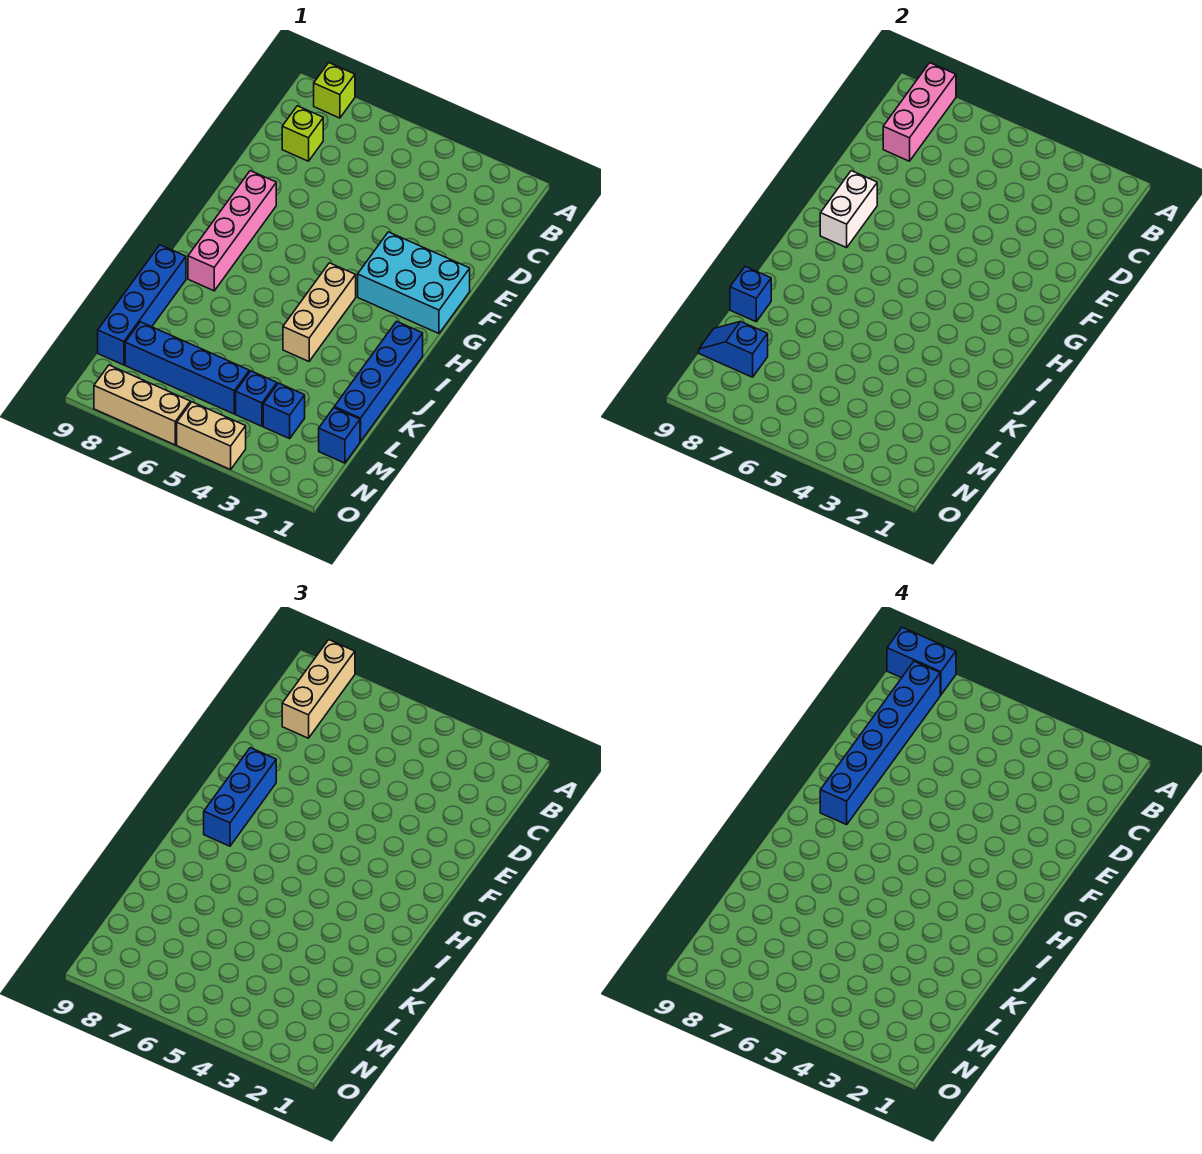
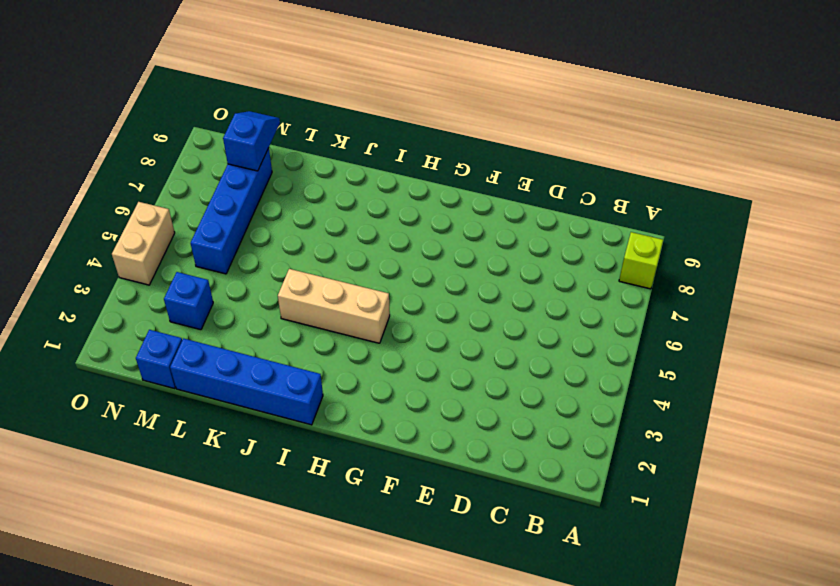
none -> lime brick C8 level 1
none -> cyan brick F1:G3 level 1
none -> pink brick F8:I8 level 1

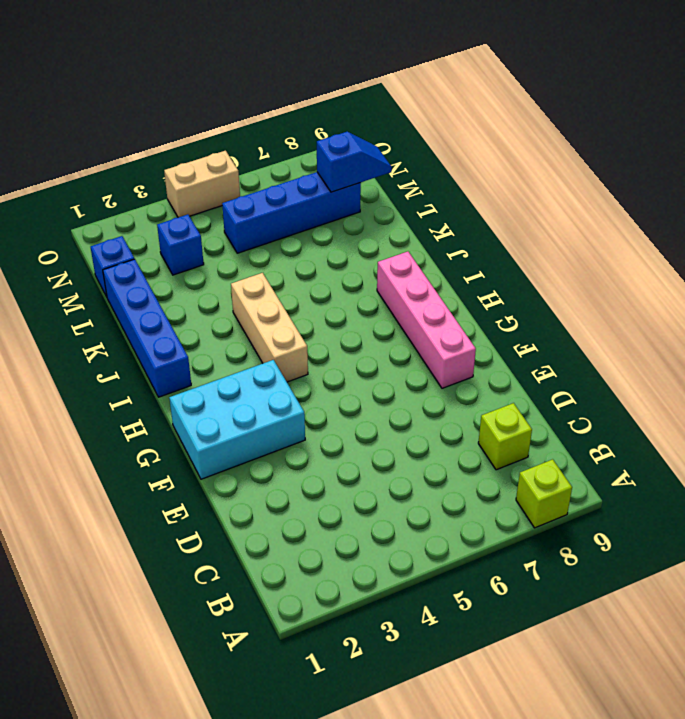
none -> blue brick J9:M9 level 1
none -> blue brick M4 level 1
none -> tan brick O6:O8 level 1

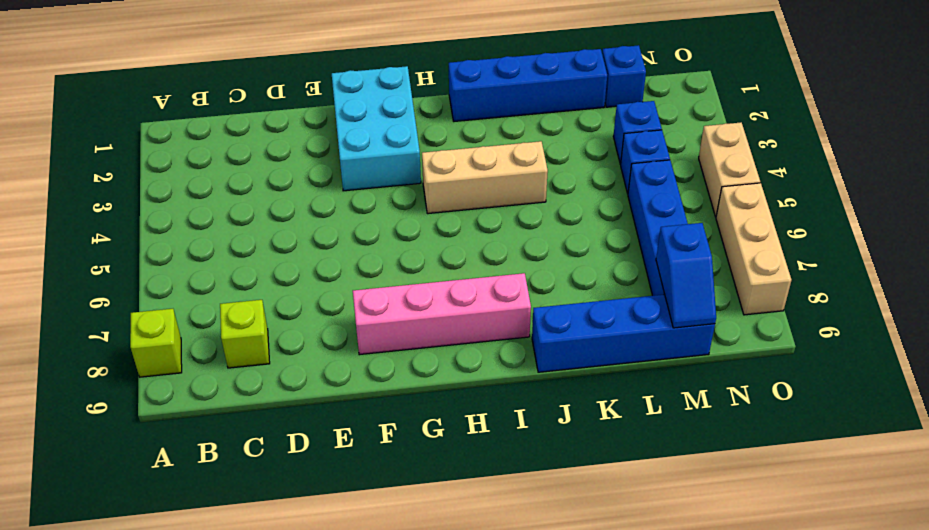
none -> pink brick A8:C8 level 2
none -> white brick F8:G8 level 2
none -> blue brick K9 level 2

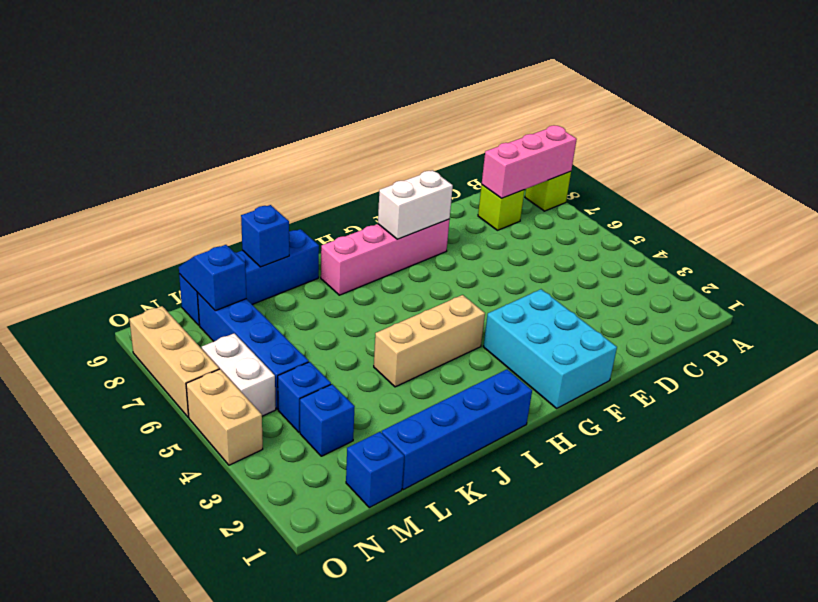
white brick N5:N6 level 1 -> none
none -> tan brick A8:C8 level 3
none -> blue brick F8:H8 level 3
none -> blue brick A8:A9 level 4

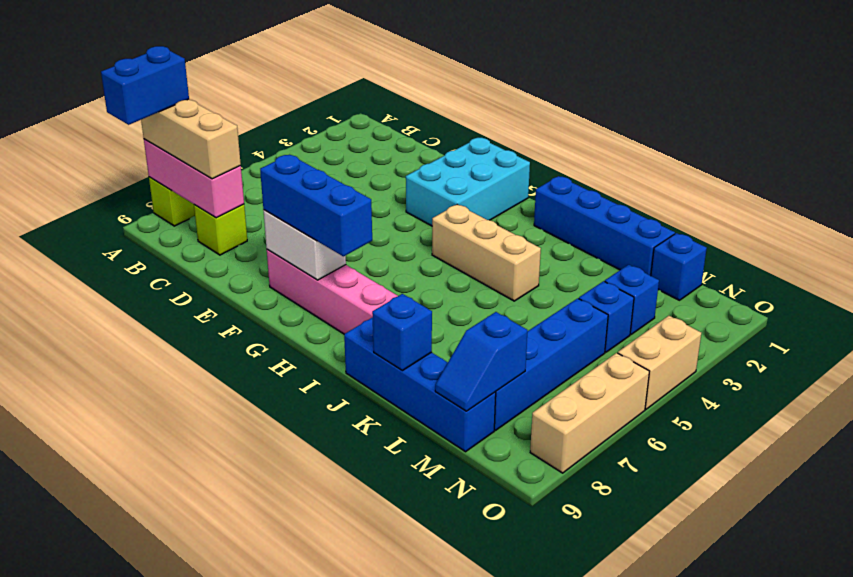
none -> blue brick B8:G8 level 4

